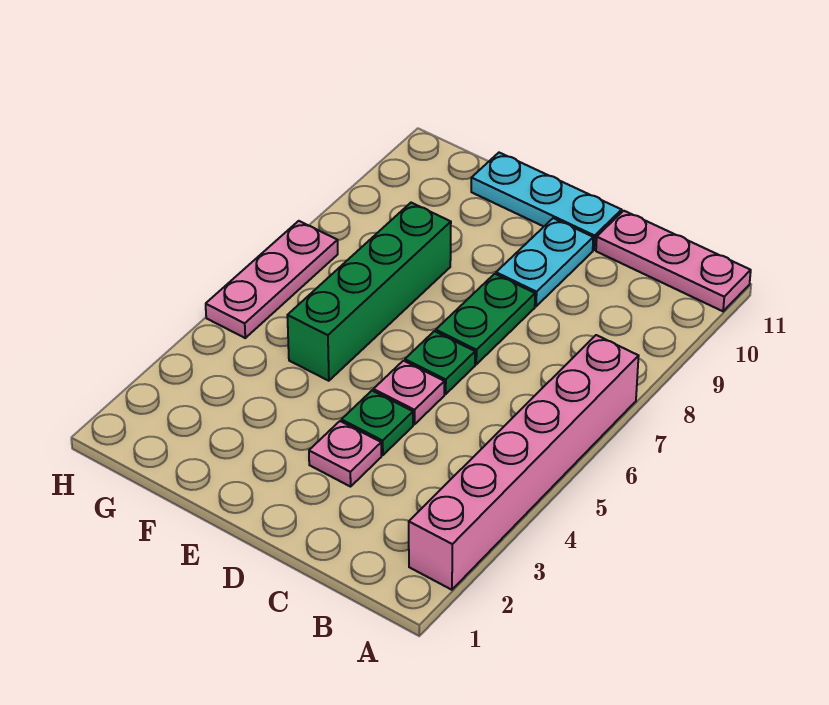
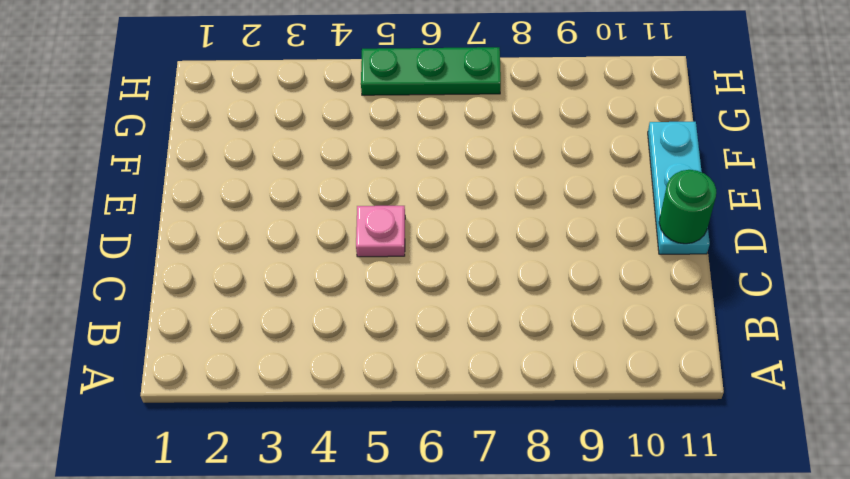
green round brick D11 level 2 -> none
green plate H5:H7 level 1 -> pink plate H5:H7 level 1
none -> pink brick A2:A7 level 1
none -> pink plate A11:C11 level 1

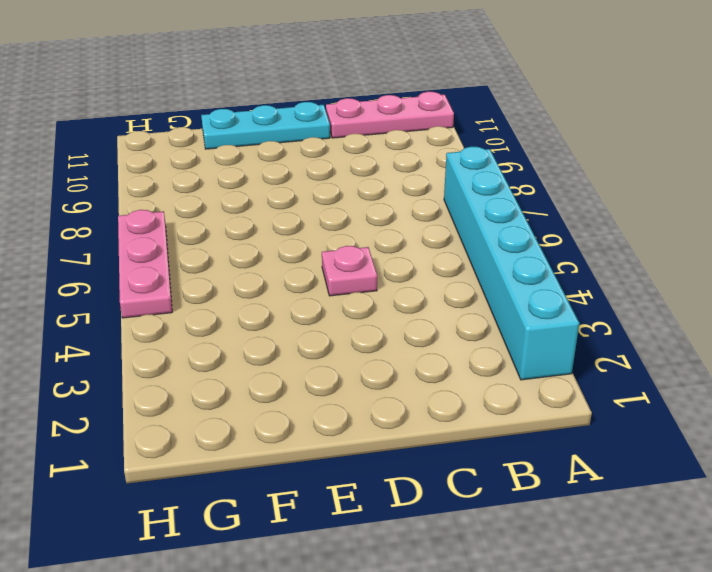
cyan brick A2:A7 level 1 -> pink brick A2:A7 level 1
none -> pink plate D3 level 1
none -> green plate D4 level 1

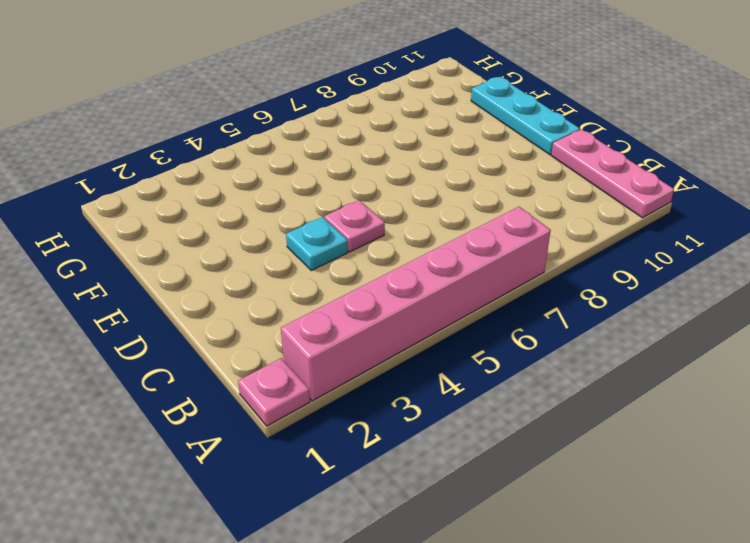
pink plate A1 level 1 -> pink plate D3 level 1
cyan plate D4 level 1 -> green plate D4 level 1
none -> green plate D6 level 1
none -> green plate D7:D8 level 1

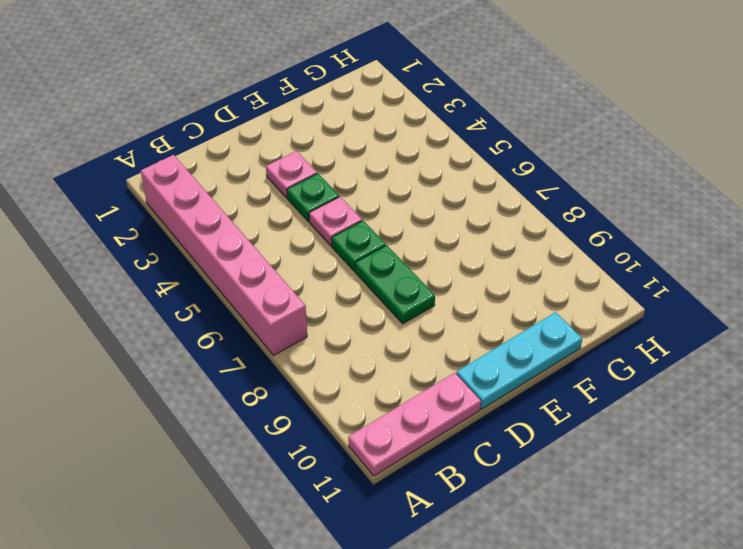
none -> cyan plate D9:D10 level 1
none -> green brick F5:F8 level 1

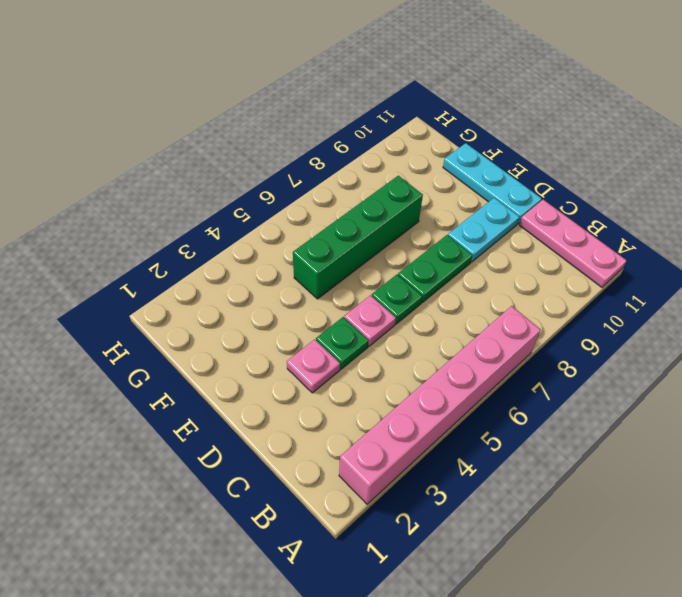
none -> pink plate H5:H7 level 1

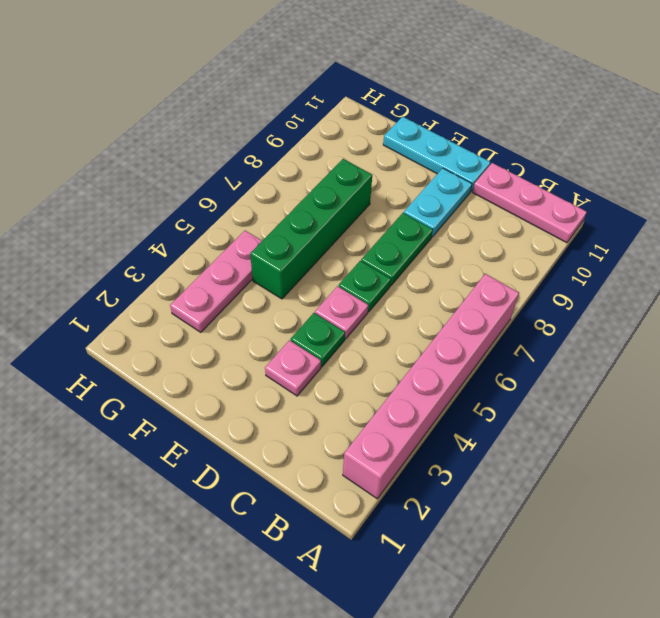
pink plate G3:G5 level 1 -> pink plate H5:H7 level 1

